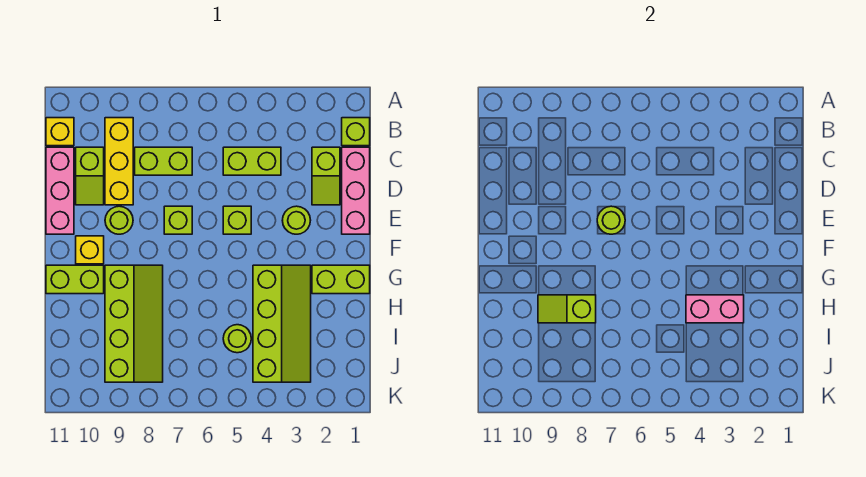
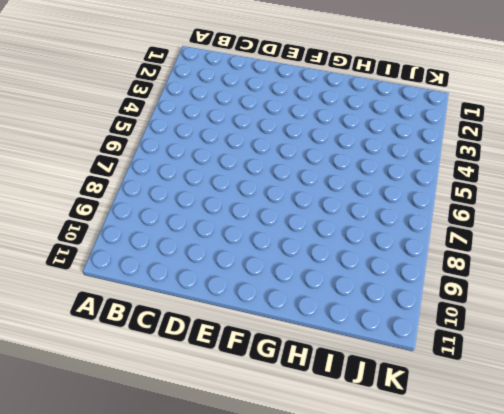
none -> lime brick B1 level 1
none -> yellow brick B9:D9 level 1
none -> yellow brick B11 level 1

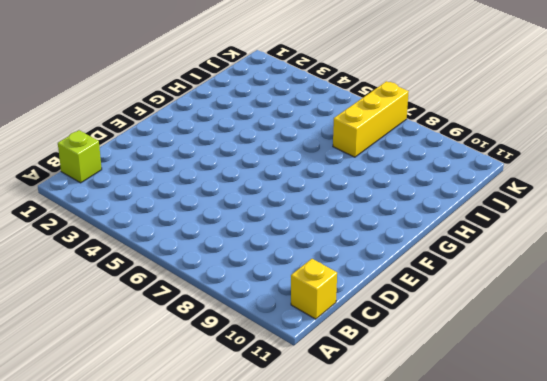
yellow brick I7:K7 level 1 -> yellow brick B9:D9 level 1
none -> pink brick C1:E1 level 1
none -> lime slope C2:D2 level 1 top C
none -> lime brick C4:C5 level 1

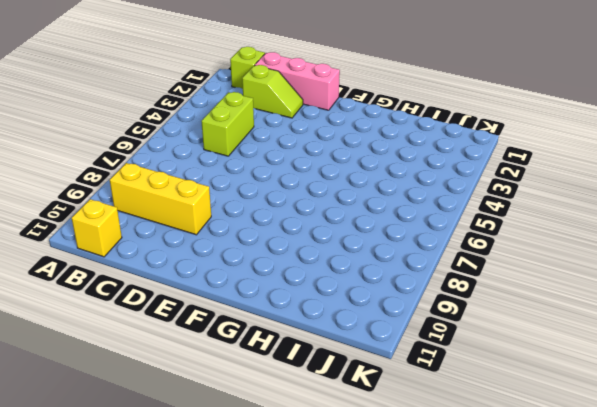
none -> lime brick C7:C8 level 1
none -> lime slope C10:D10 level 1 top C
none -> pink brick C11:E11 level 1

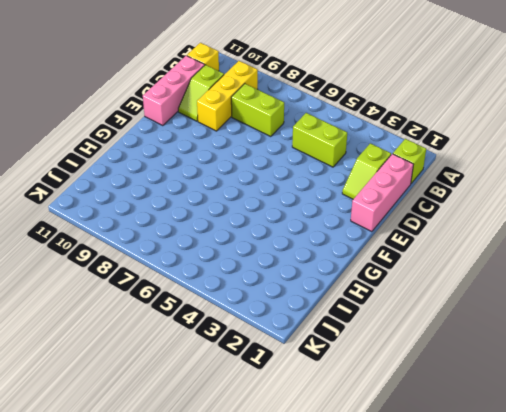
none -> lime round brick E3 level 1
none -> lime brick E5 level 1
none -> lime brick E7 level 1

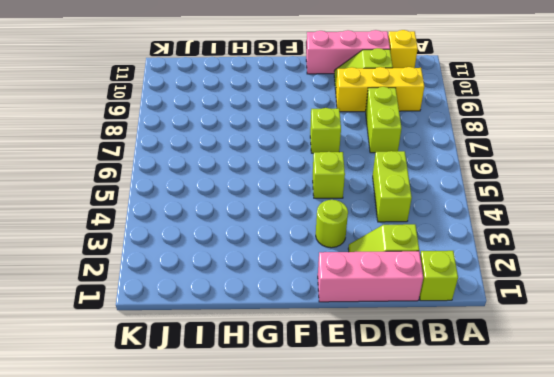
none -> lime round brick E9 level 1
none -> yellow brick F10 level 1
none -> lime brick G1:G2 level 1

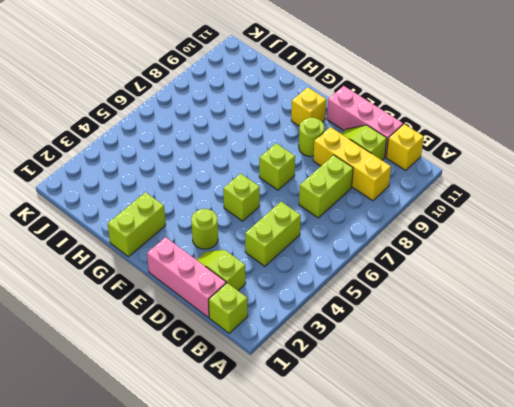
none -> lime slope G3:J4 level 1 top 4
none -> lime slope G8:J9 level 1 top 9
none -> lime brick G10:G11 level 1

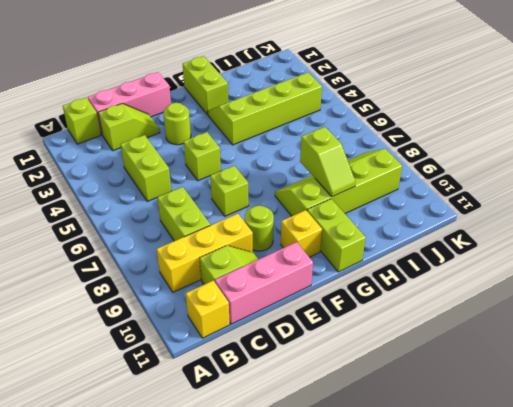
none -> lime round brick I5 level 1
none -> lime round brick E7 level 2
none -> pink brick H3:H4 level 2

